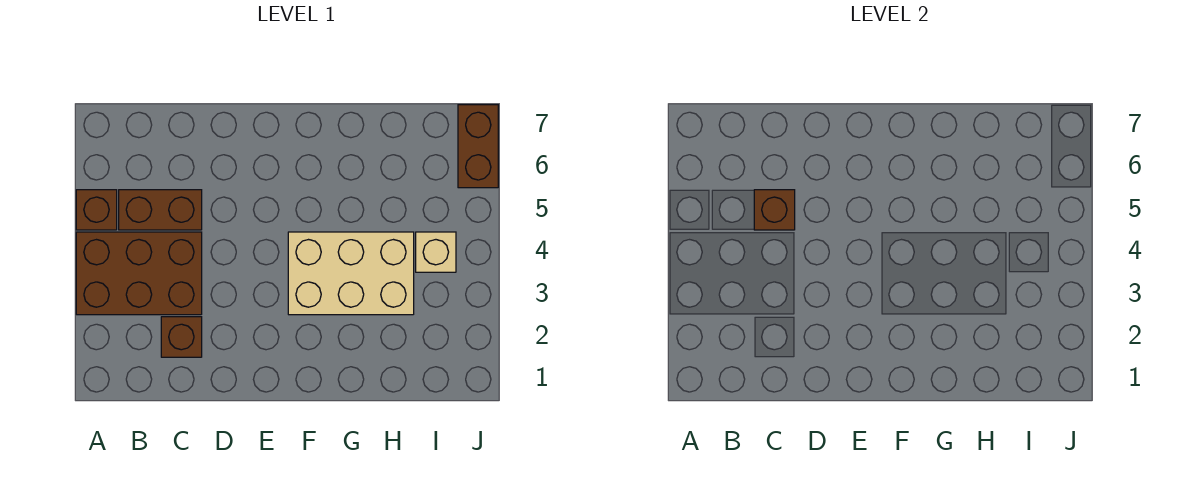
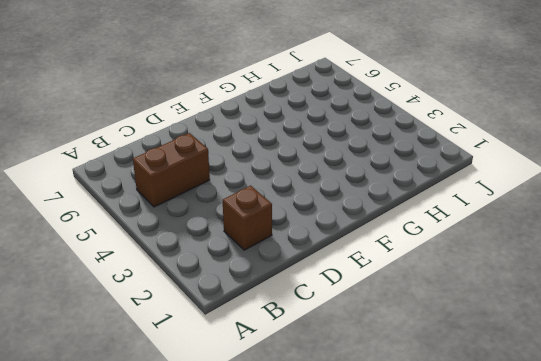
none -> brown brick A3:C4 level 1
none -> brown brick A5 level 1

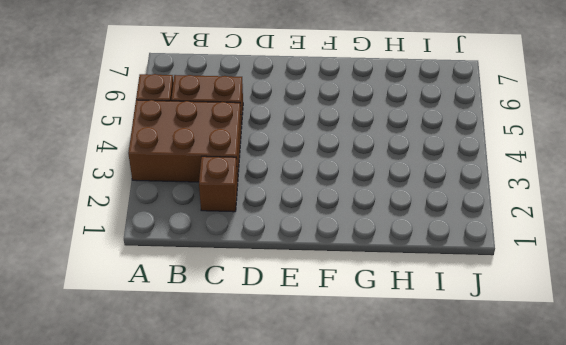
none -> tan brick F3:H4 level 1
none -> tan brick I4 level 1

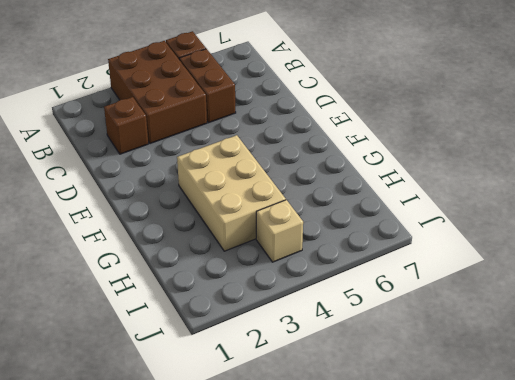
none -> brown brick J6:J7 level 1
none -> brown brick C5 level 2

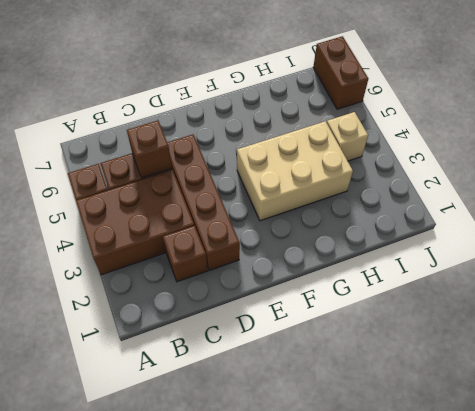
brown brick D2:D5 level 1 -> none

